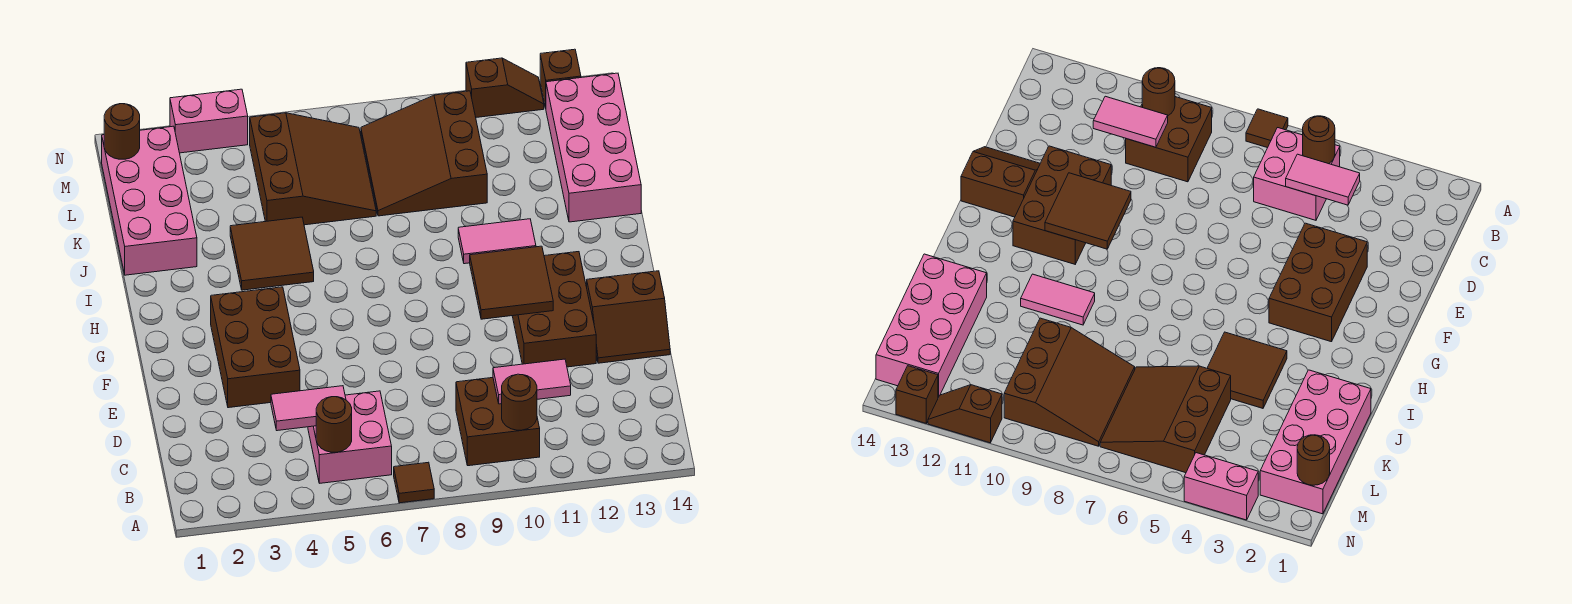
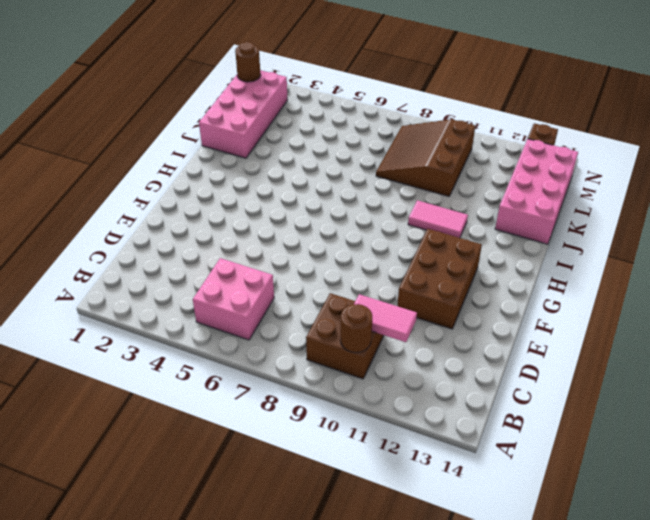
none -> brown tile A7 level 1
none -> brown brick E3:G4 level 1
none -> brown slope E13:F14 level 1 top F

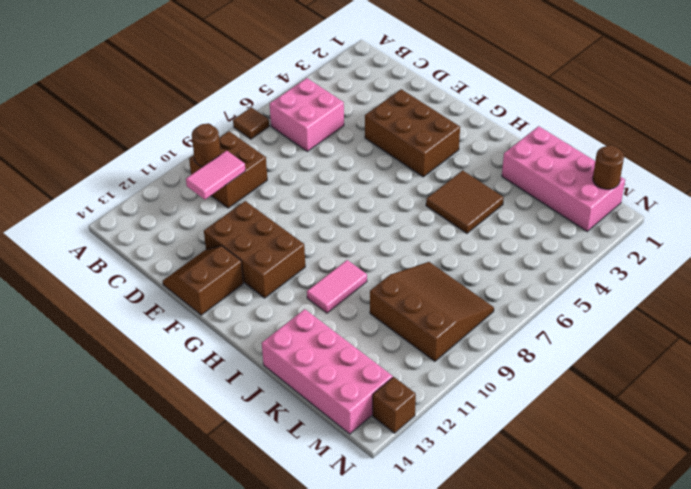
none -> brown slope K5:M7 level 1 top 5
none -> pink brick N3:N4 level 1
none -> brown slope N11:N12 level 1 top 11

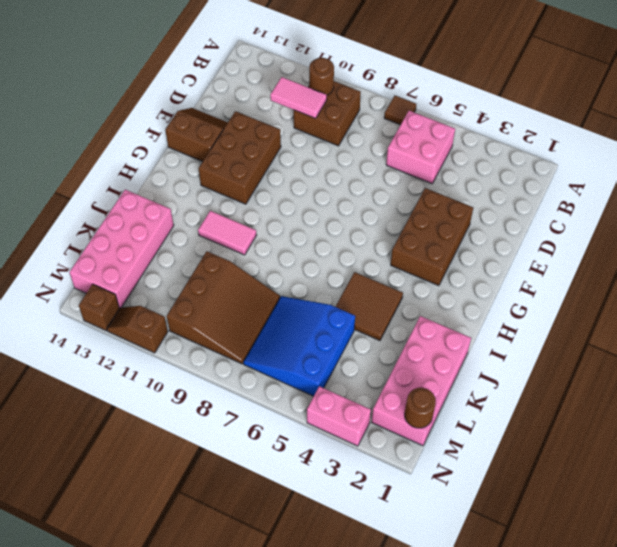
blue slope K5:M7 level 1 top 5 -> brown slope K5:M7 level 1 top 5
none -> brown round brick B5 level 2
none -> pink tile C4:C5 level 2
none -> brown tile F10:G11 level 2

